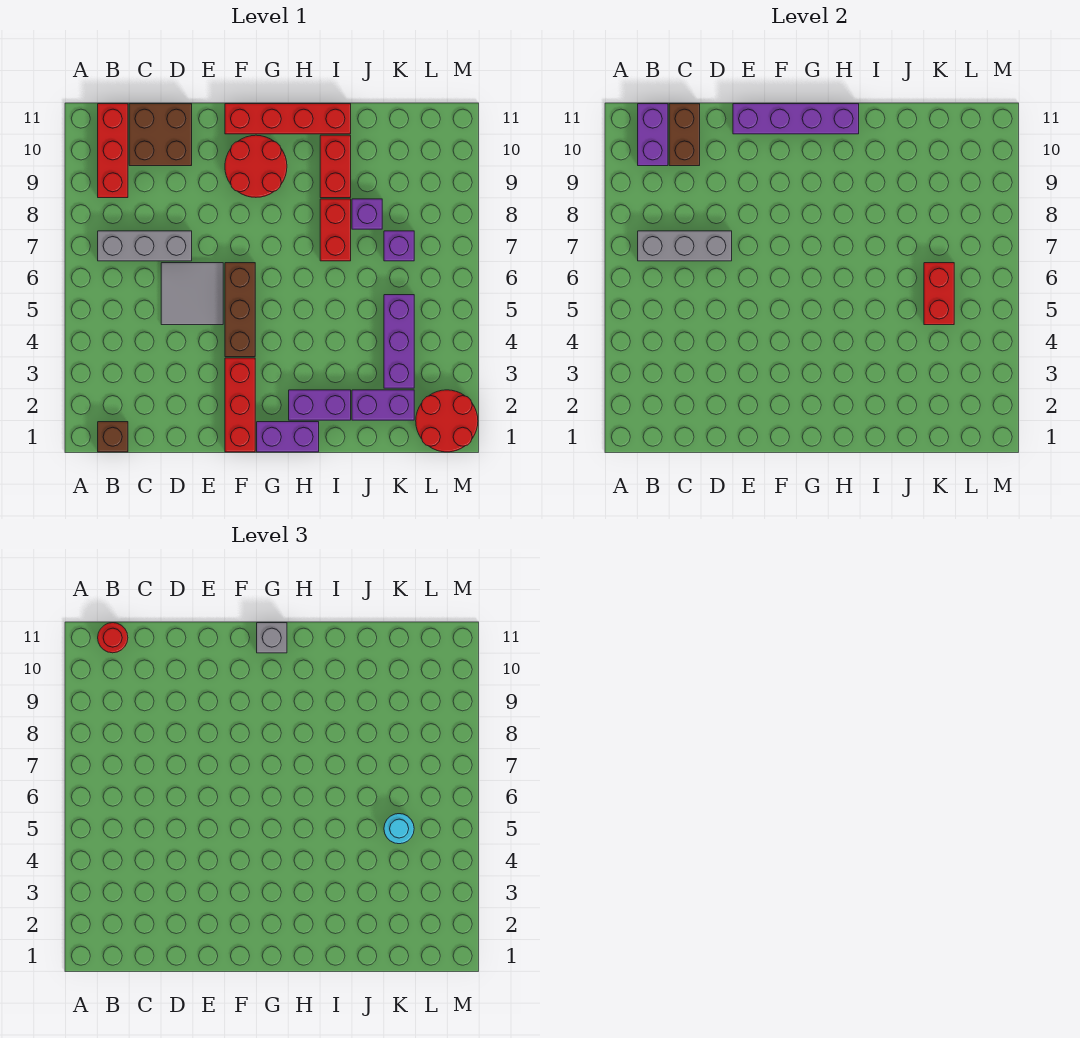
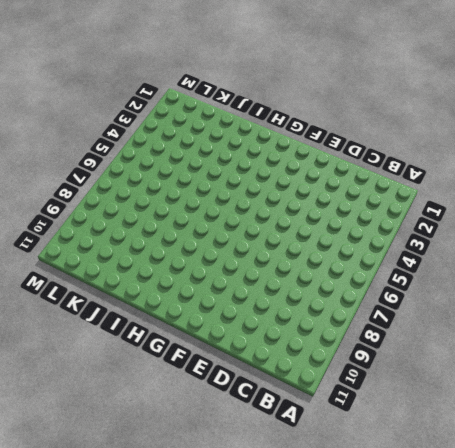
none -> brown brick B1 level 1
none -> grey brick B7:D7 level 1
none -> red brick B9:B11 level 1

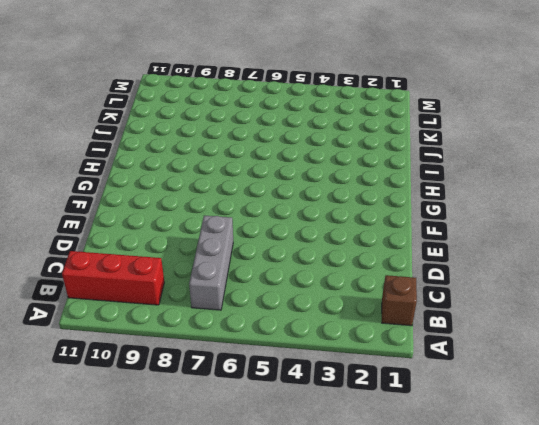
none -> brown brick C10:D11 level 1
none -> grey tile D5:E6 level 1
none -> red brick F1:F3 level 1

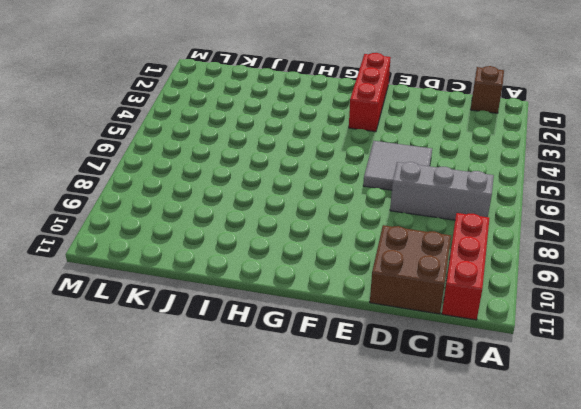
none -> brown brick F4:F6 level 1
none -> red round brick F9:G10 level 1
none -> red brick F11:I11 level 1

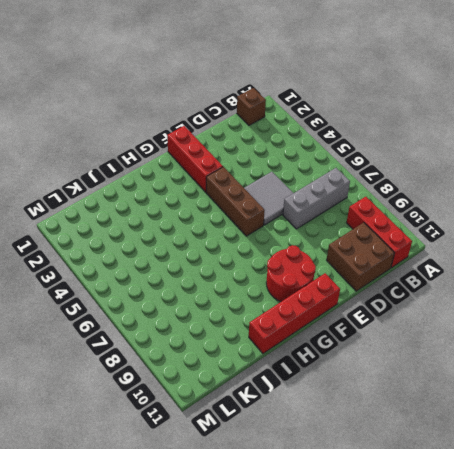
none -> purple brick G1:H1 level 1
none -> purple brick H2:I2 level 1
none -> red brick I7:I8 level 1

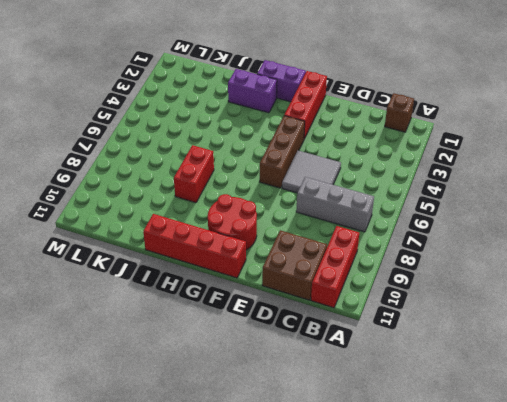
none -> red brick I9:I10 level 1
none -> purple brick J2:K2 level 1
none -> purple brick J8 level 1

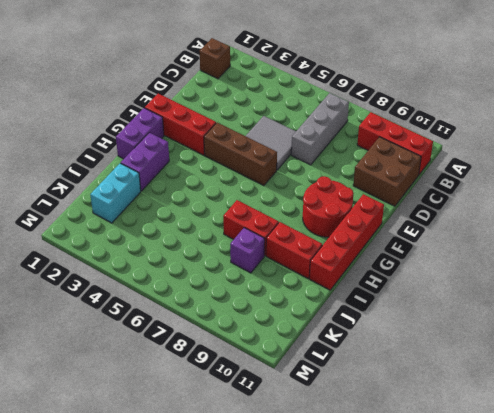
cyan brick J2:K2 level 1 -> purple brick J2:K2 level 1
none -> purple brick K3:K5 level 1
none -> purple brick K7 level 1
none -> red round brick L1:M2 level 1

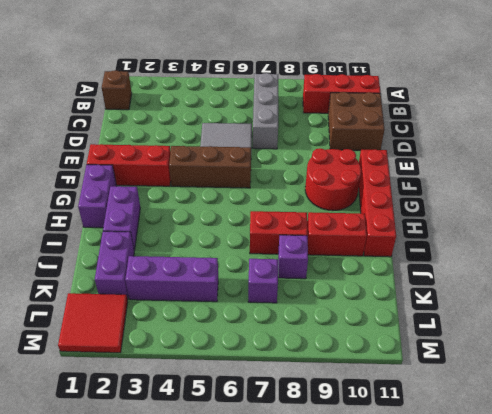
red tile L1:M2 level 1 -> red round brick L1:M2 level 1
none -> grey brick B7:D7 level 2
none -> purple brick B10:B11 level 2
none -> brown brick C10:C11 level 2

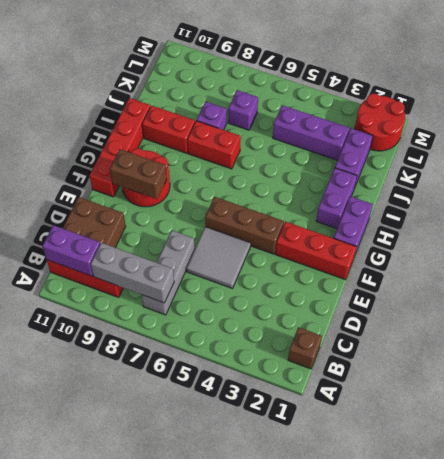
grey brick B7:B9 level 2 -> grey brick B7:D7 level 2
brown brick F9:F10 level 2 -> brown brick C10:C11 level 2
none -> purple brick E11:H11 level 2
none -> red brick K5:K6 level 2
none -> red round brick B11 level 3

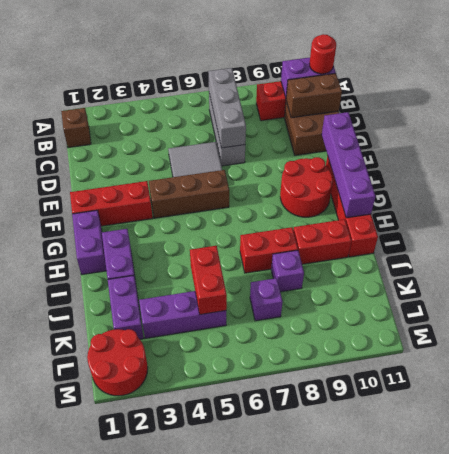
red brick J5:K5 level 2 -> red brick K5:K6 level 2
none -> grey brick G11 level 3
none -> cyan round brick K5 level 3

